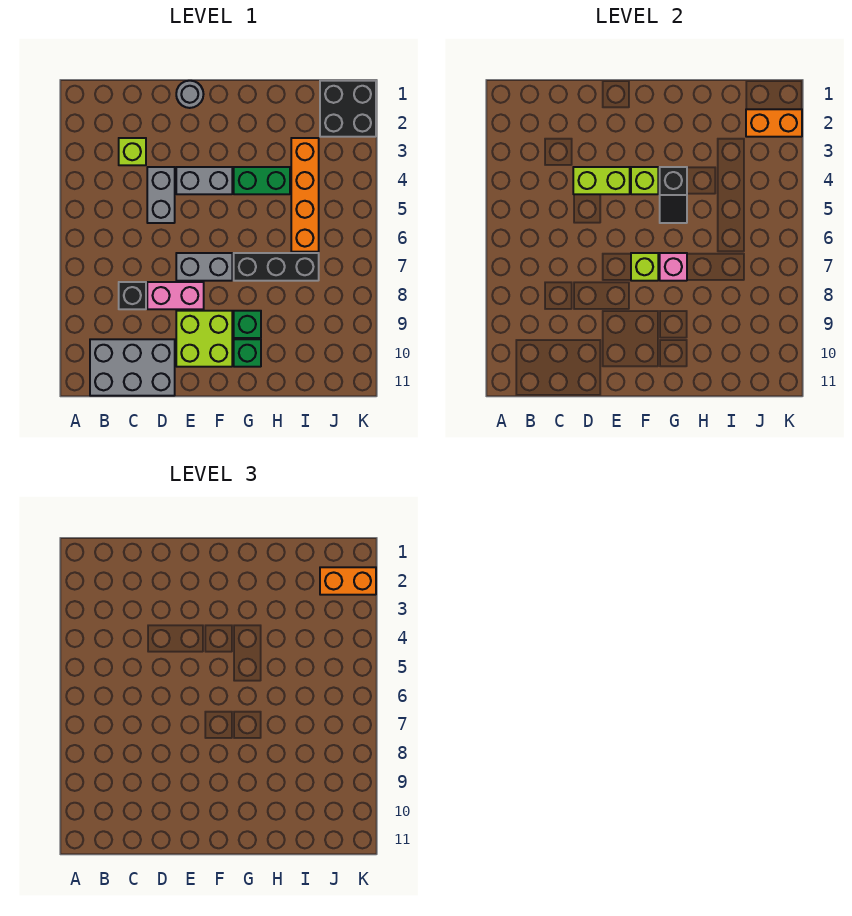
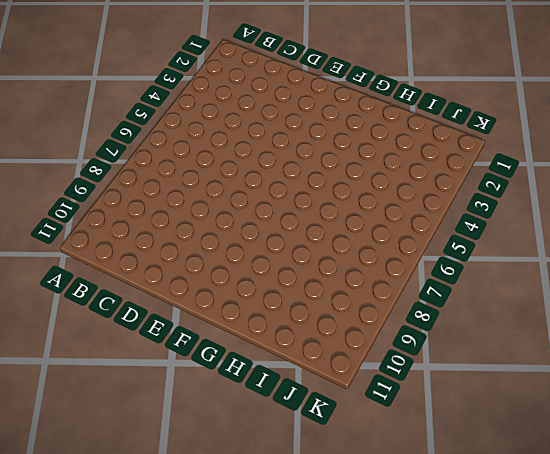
none -> grey brick B10:D11 level 1
none -> lime brick C3 level 1
none -> black brick C8 level 1

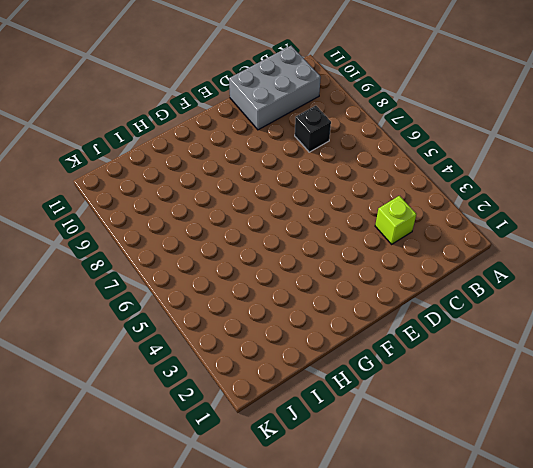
none -> grey brick D4:D5 level 1
none -> pink brick D8:E8 level 1
none -> grey round brick E1 level 1

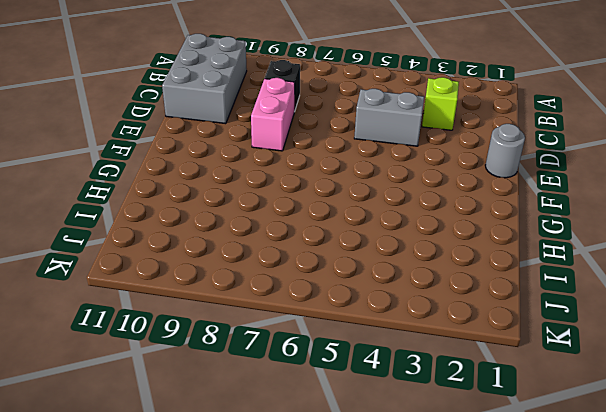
none -> grey brick E4:F4 level 1
none -> grey brick E7:F7 level 1
none -> lime brick E9:F10 level 1

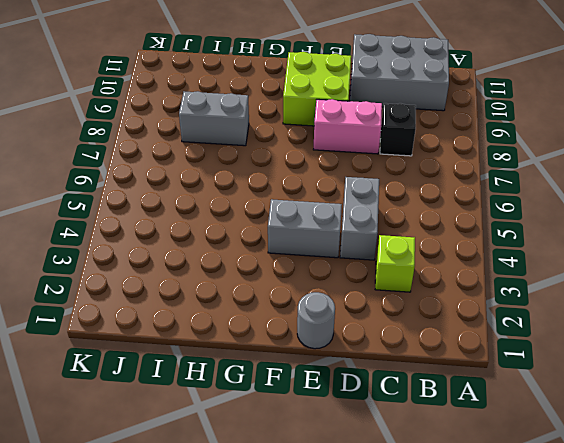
grey brick H8:I8 level 1 -> grey brick E7:F7 level 1
none -> green brick G4:H4 level 1
none -> black brick G7:I7 level 1
none -> green brick G9 level 1

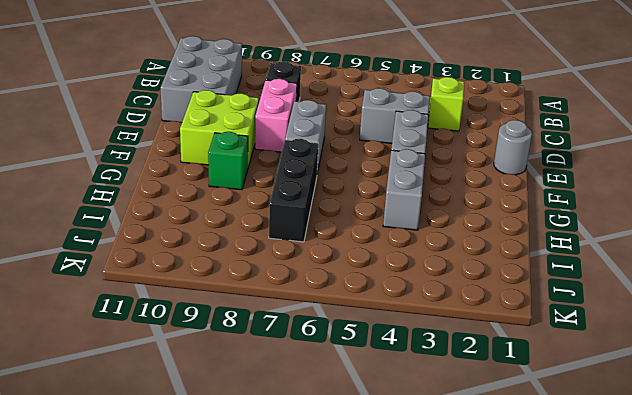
grey brick G4:H4 level 1 -> green brick G4:H4 level 1
none -> green brick G10 level 1
none -> orange brick I3:I6 level 1
none -> black brick J1:K2 level 1

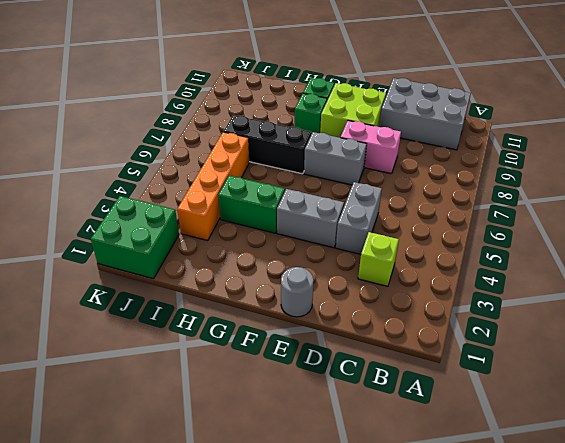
green brick J1:K2 level 1 -> black brick J1:K2 level 1
none -> black brick C8 level 1
none -> lime brick D4:E4 level 2
none -> lime brick F4 level 2

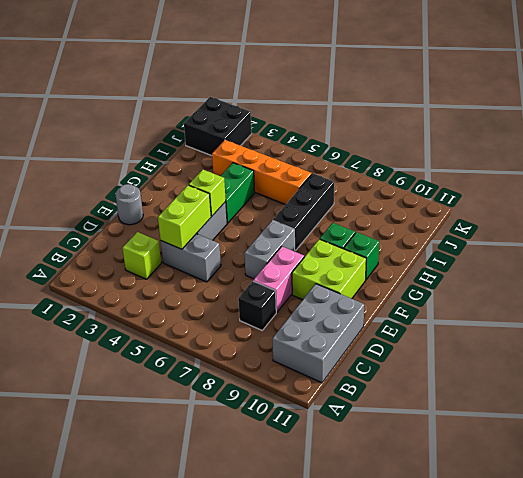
none -> lime brick F7 level 2
none -> black slope G4:G5 level 2 top 4
none -> pink brick G7 level 2

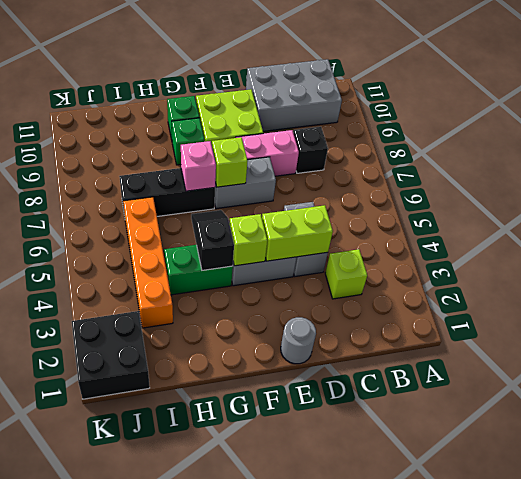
none -> orange brick J2:K2 level 2
none -> orange brick J2:K2 level 3

